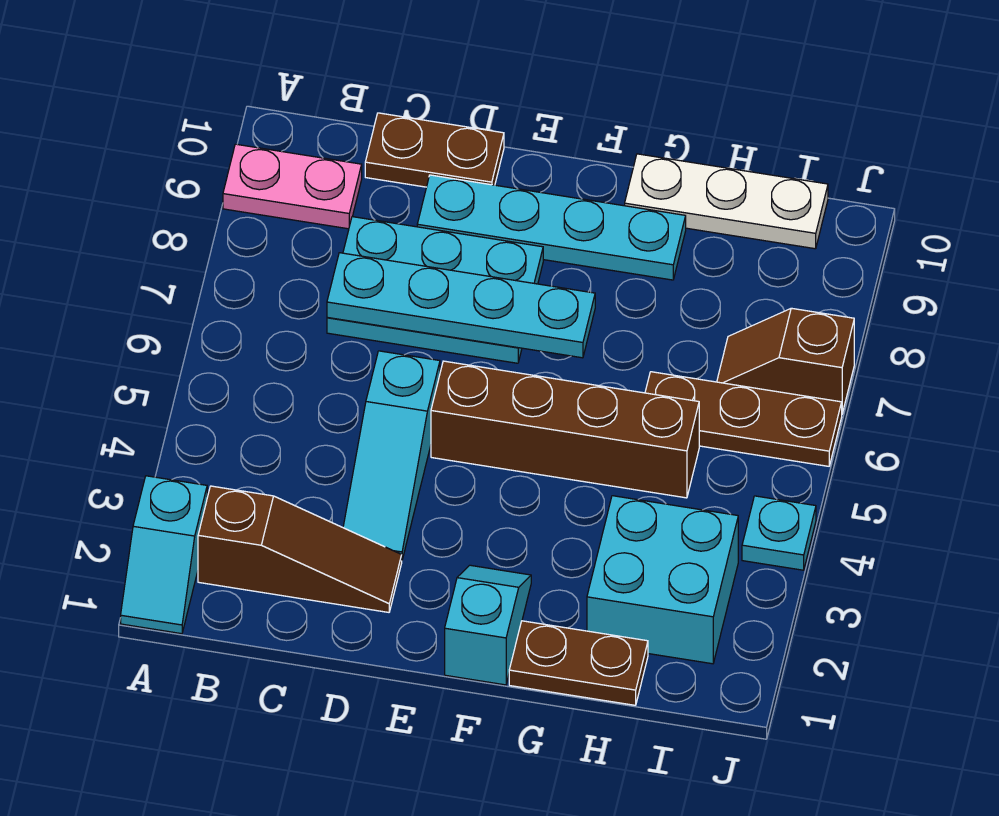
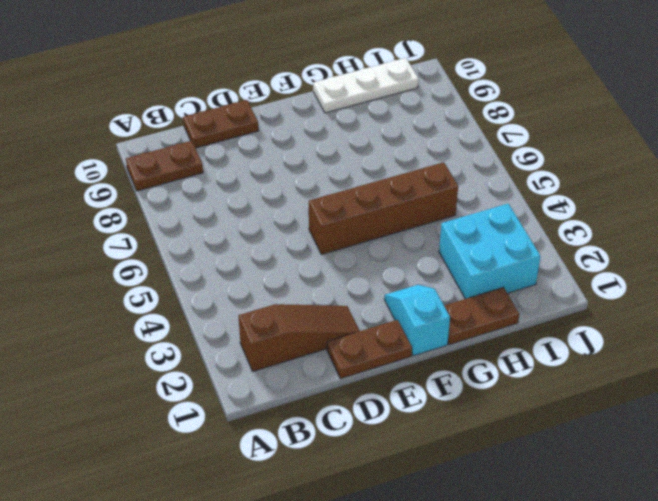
brown plate A9:B9 level 1 -> pink plate A9:B9 level 1
brown plate D1:E1 level 1 -> none
none -> cyan slope A1:A2 level 1 top 2
none -> cyan plate C7:E8 level 1
none -> cyan slope D3:D5 level 1 top 5

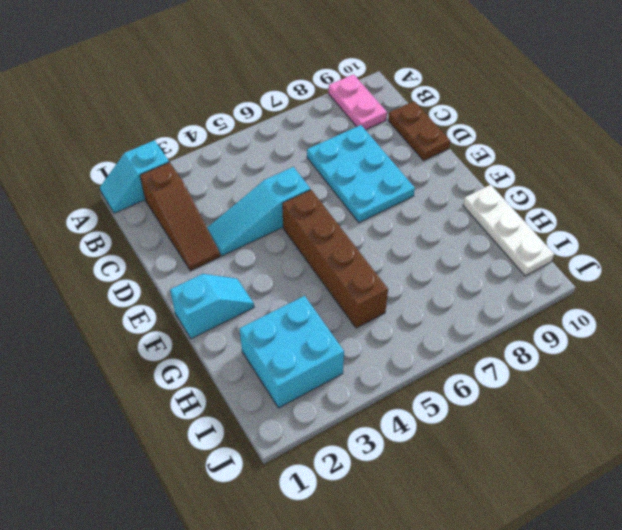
none -> cyan plate D9:G9 level 1
none -> brown plate G1:H1 level 1
none -> brown plate H6:J6 level 1

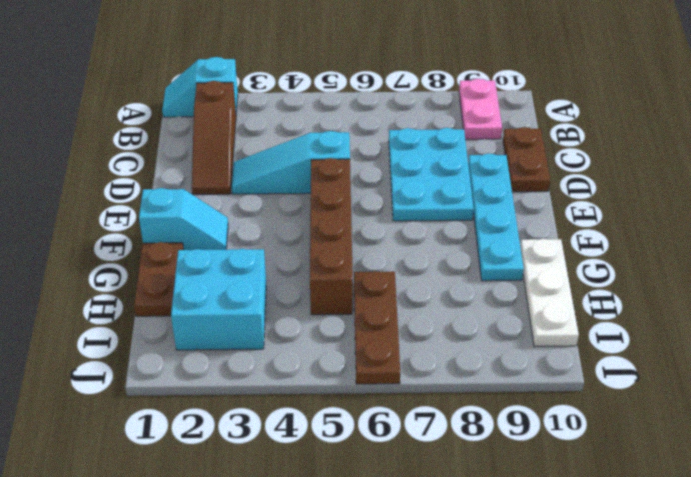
none -> brown slope I7:J7 level 1 top J
none -> cyan plate J4 level 1
none -> cyan plate C7:F7 level 2

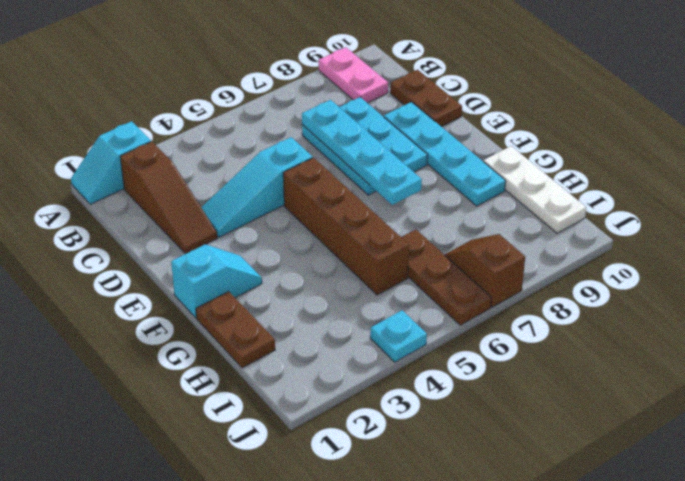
none -> cyan brick H2:I3 level 1

